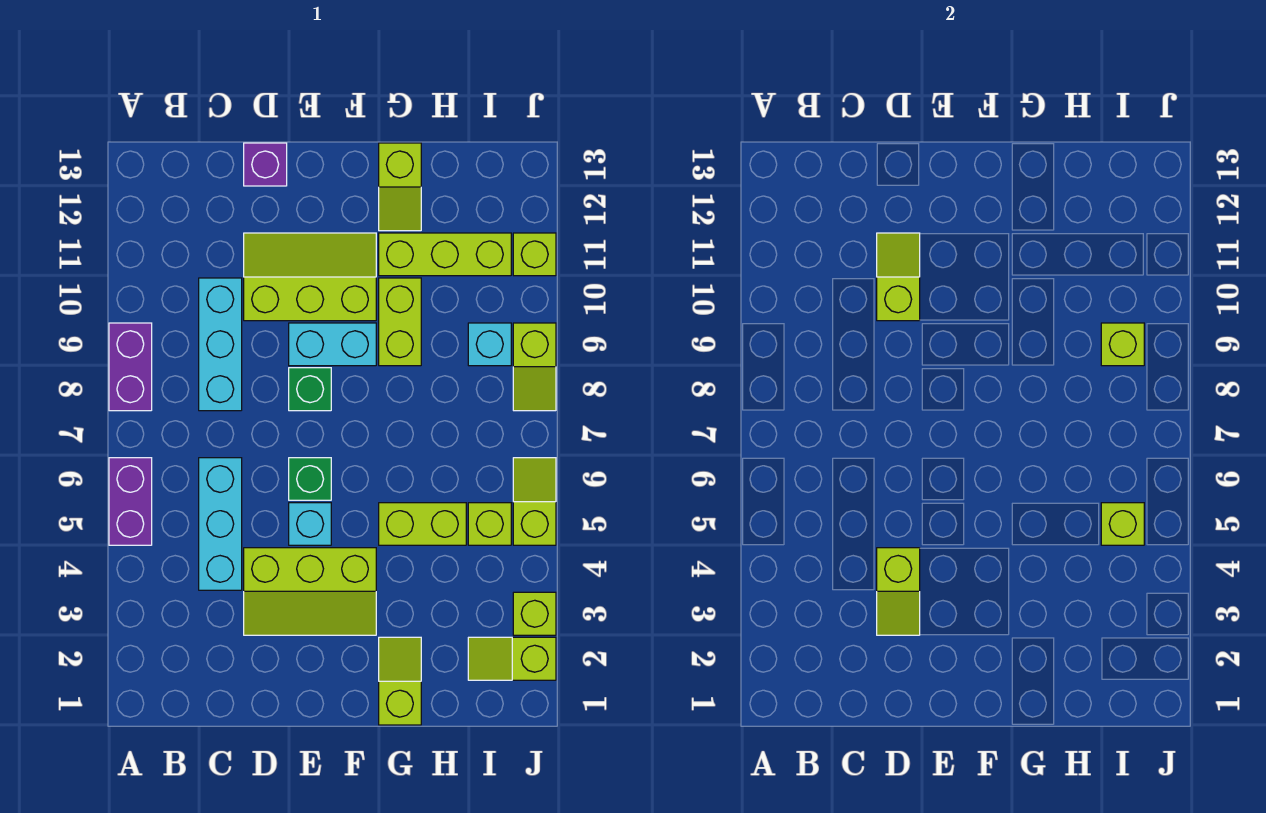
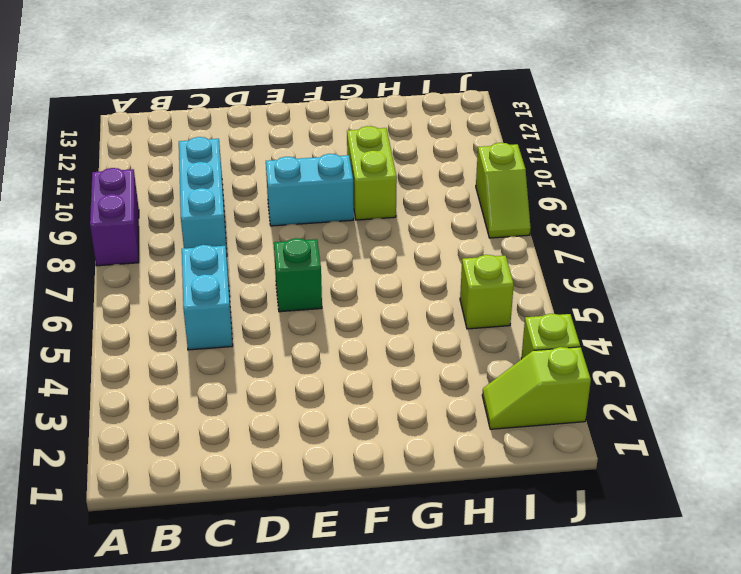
cyan brick C5:C6 level 1 -> cyan brick C4:C6 level 1
none -> purple brick A5:A6 level 1
none -> lime slope D3:F4 level 1 top 4
none -> lime slope D10:F11 level 1 top 10

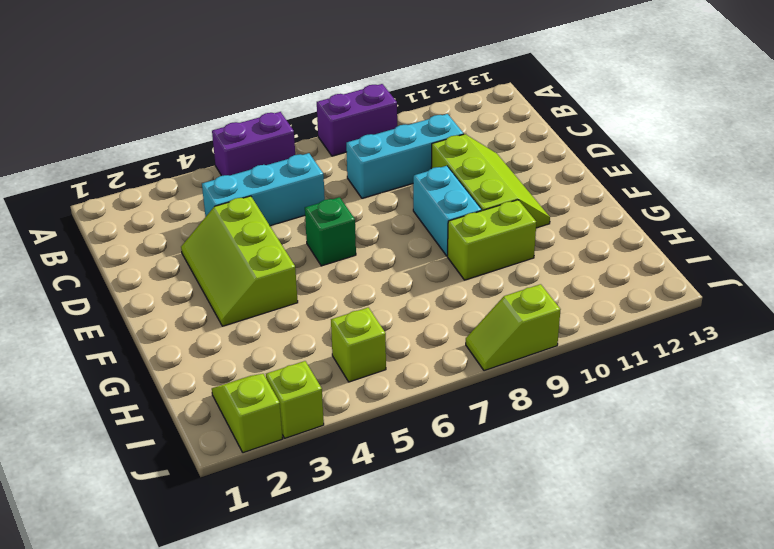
none -> purple brick D13 level 1
none -> cyan brick E5 level 1
none -> green brick E8 level 1

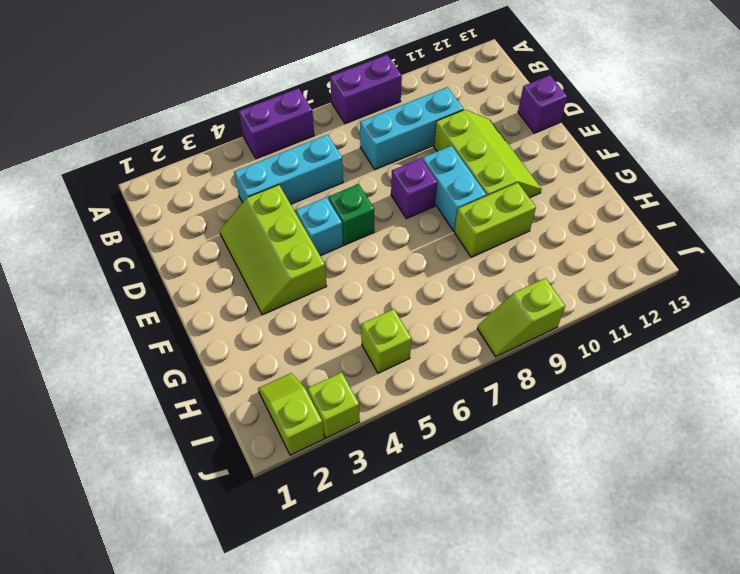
purple brick E8 level 1 -> green brick E8 level 1
none -> lime slope G1:G2 level 1 top 1
none -> lime brick G5:H5 level 1
none -> lime brick G11:I11 level 1

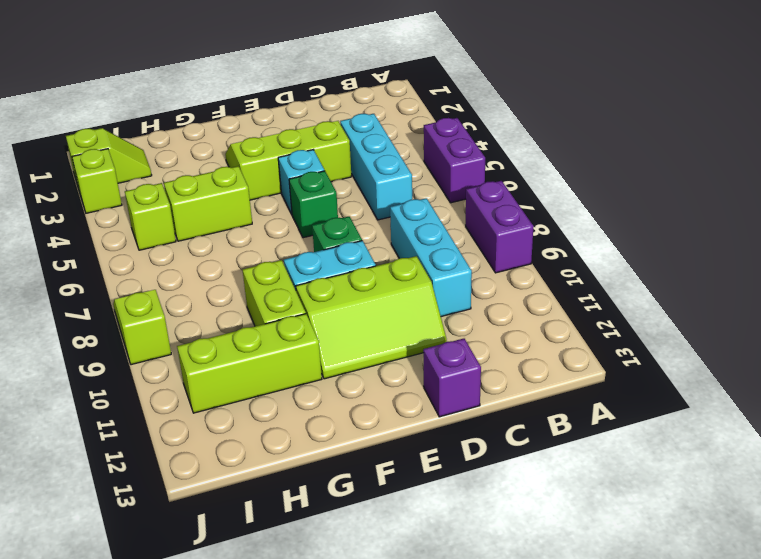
none -> lime slope G1:G2 level 1 top 1
none -> lime slope G12:G13 level 1 top 13
none -> cyan brick I9 level 1

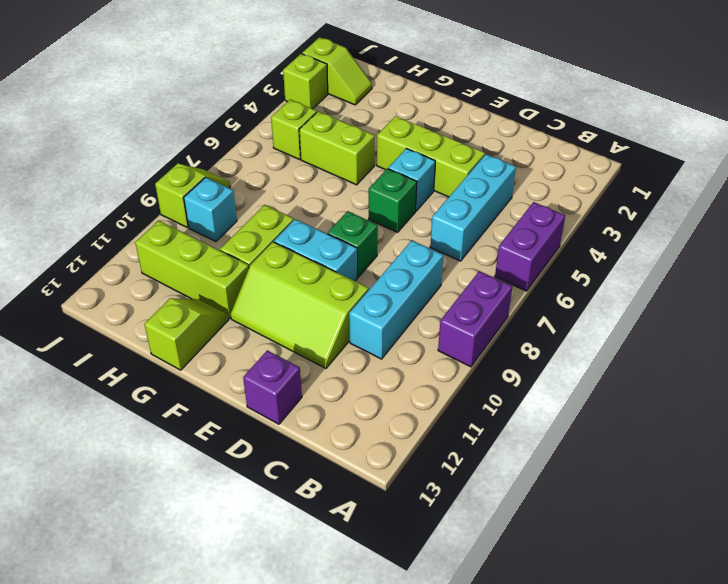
none -> lime slope G1:G2 level 1 top 1
none -> lime slope J5:J6 level 1 top 5
none -> lime brick J11 level 1

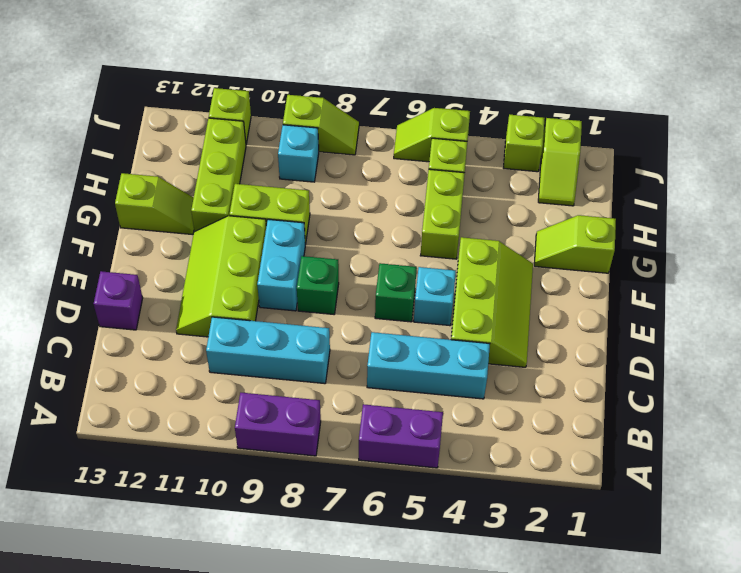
none -> lime slope D3:D4 level 2 top 4
none -> lime slope D10:D11 level 2 top 10
none -> lime brick I5 level 2

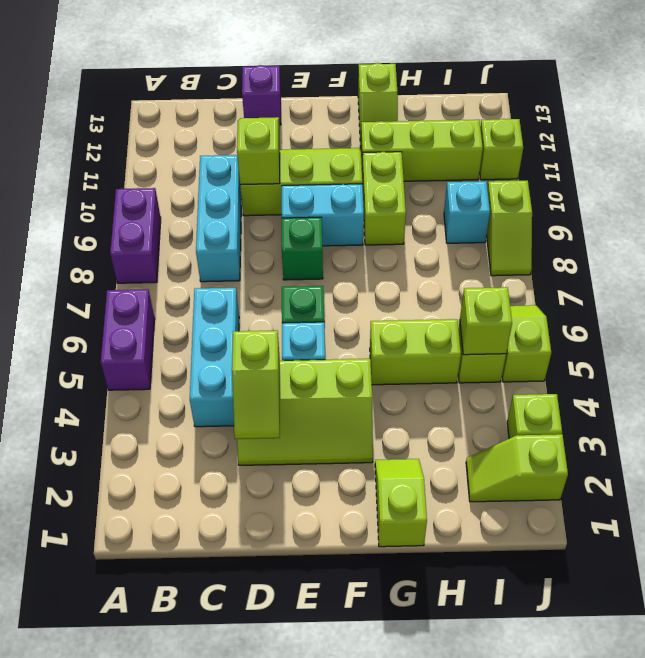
none -> lime brick I9 level 2

